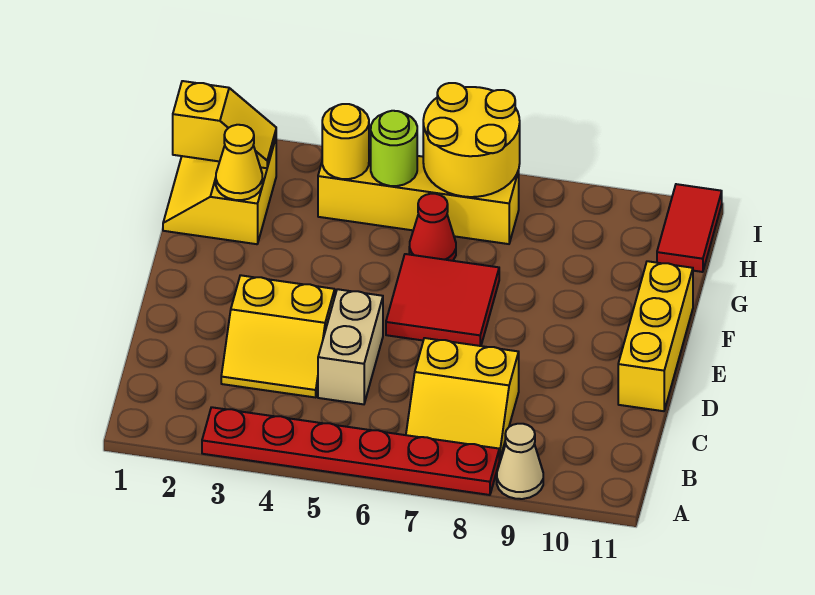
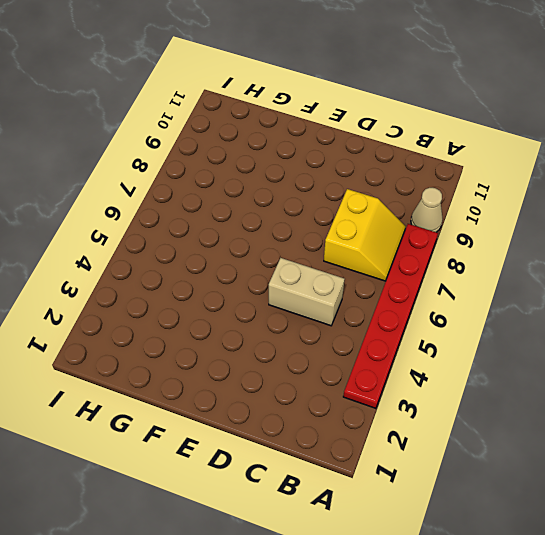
none -> yellow slope C3:D4 level 1 top D
none -> yellow brick D11:F11 level 1
none -> red tile E6:F7 level 1

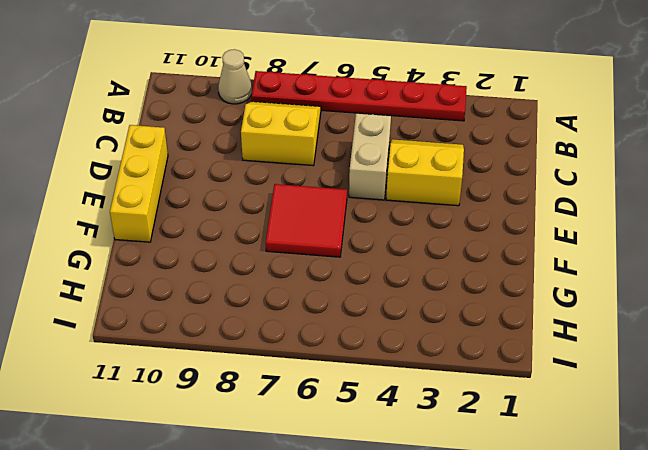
none -> yellow slope G1:H2 level 1 top 2
none -> red cone G6 level 1
none -> yellow brick H4:H7 level 1

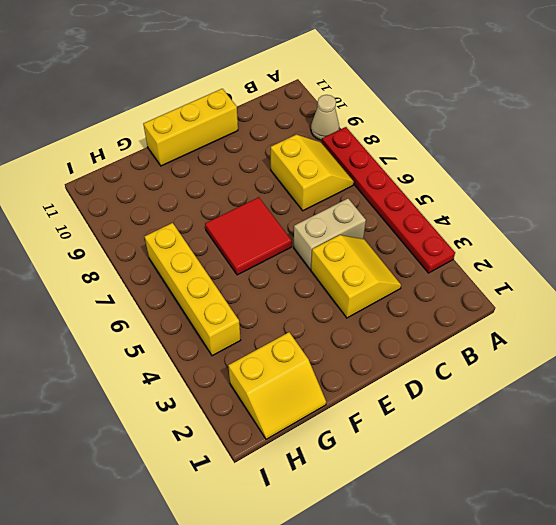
none -> red cone G6 level 1
none -> red tile H11:I11 level 1
none -> yellow cone G2 level 2

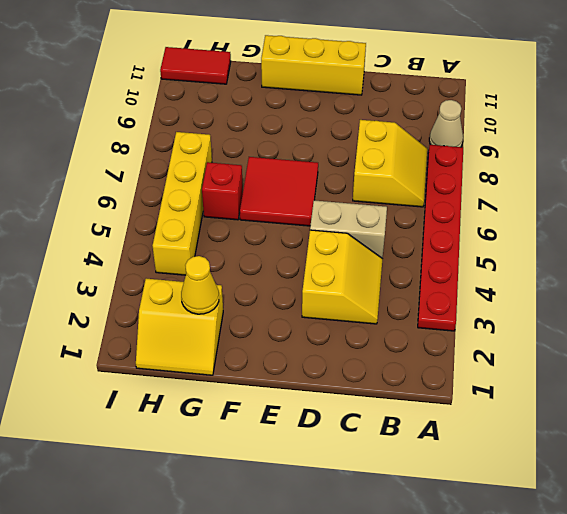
red brick G6 level 1 -> red cone G6 level 1
none -> yellow slope H1:H2 level 2 top 1
none -> yellow round brick H4 level 2
none -> lime round brick H5 level 2

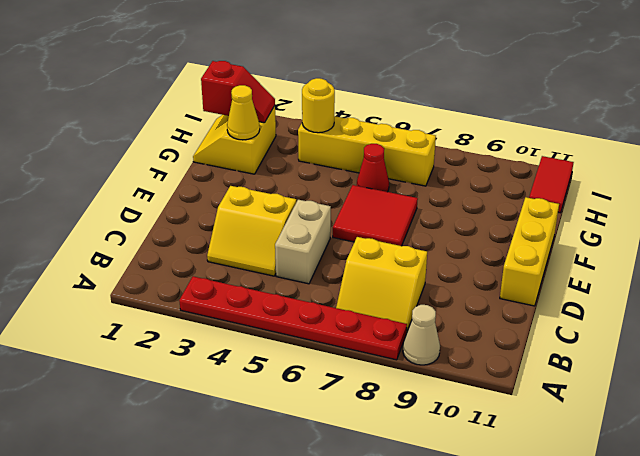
red slope H1:H2 level 2 top 1 -> yellow slope H1:H2 level 2 top 1
none -> lime round brick H5 level 2
none -> yellow round brick H6:I7 level 2

